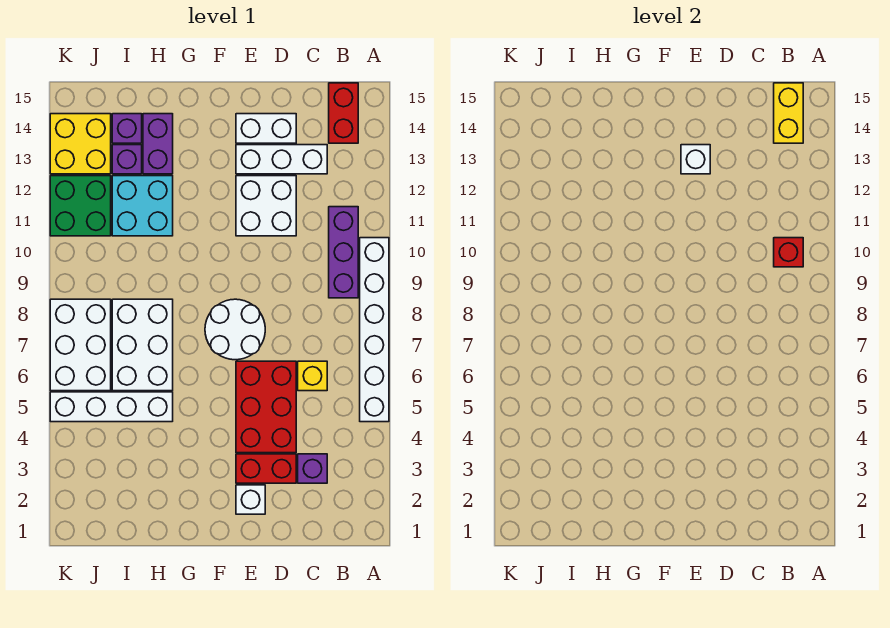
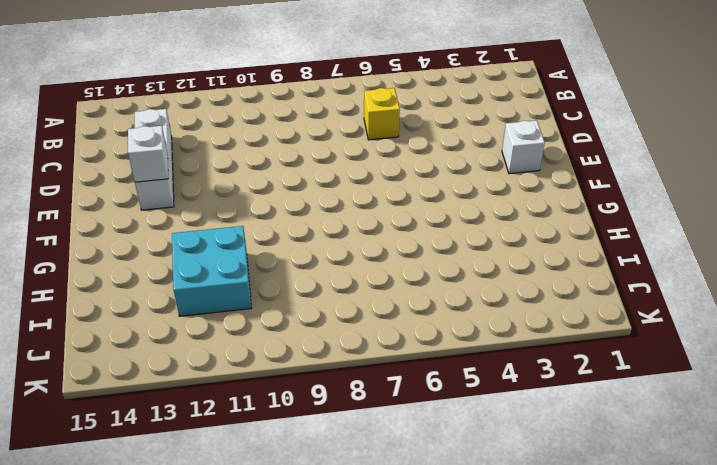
none -> white brick A5:A10 level 1
none -> purple brick B9:B11 level 1
none -> red brick B14:B15 level 1

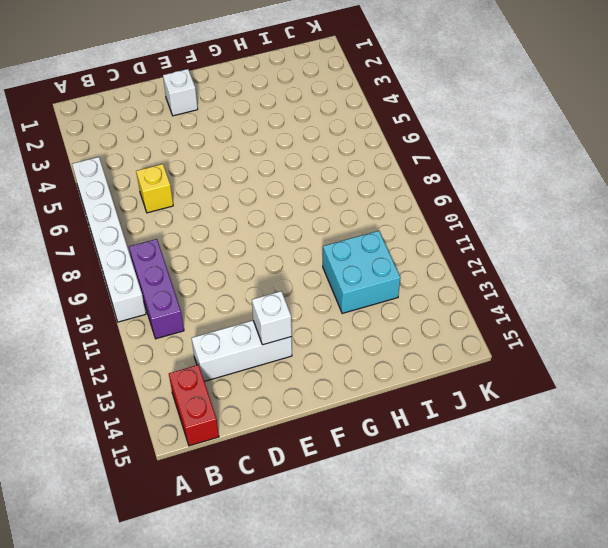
none -> purple brick C3 level 1
none -> red brick D3:E3 level 1
none -> red brick D4:E6 level 1

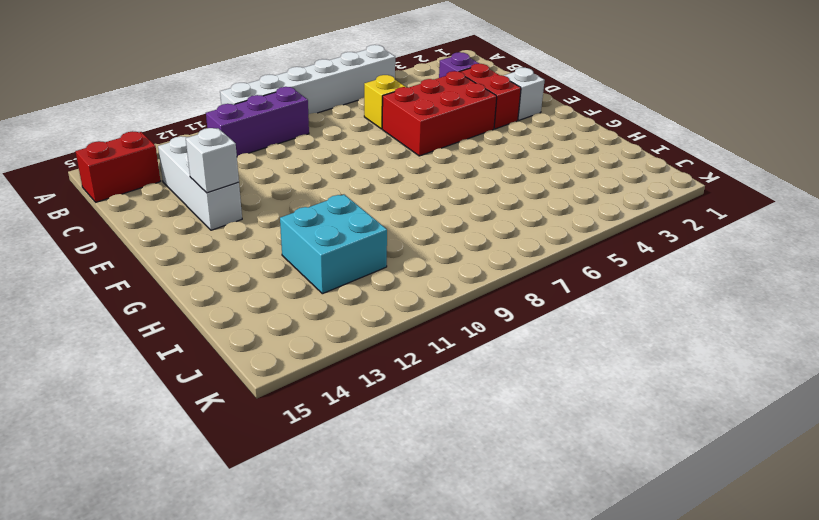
none -> white brick D11:E12 level 1
none -> white brick D14:E14 level 1
none -> white round brick E7:F8 level 1

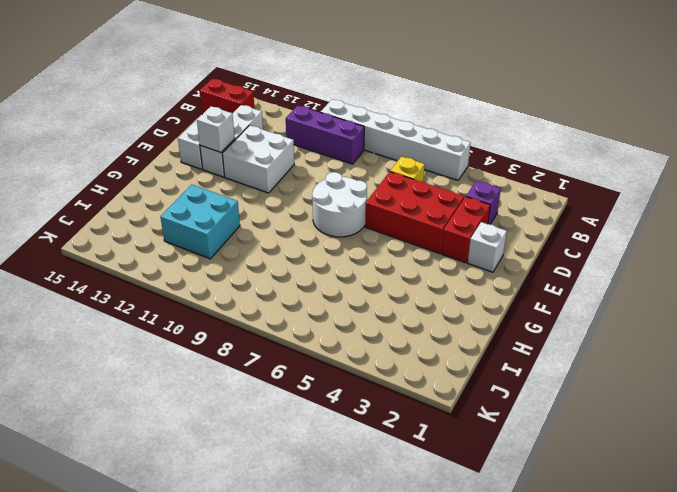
none -> white brick H5:K5 level 1
none -> white brick H6:I8 level 1
none -> purple brick H13:H14 level 1

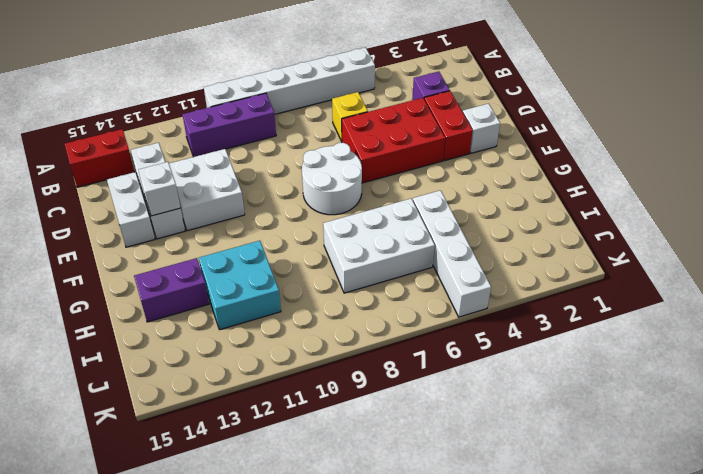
none -> purple brick I13 level 1
none -> purple brick I14 level 1
none -> white brick J6:K8 level 1

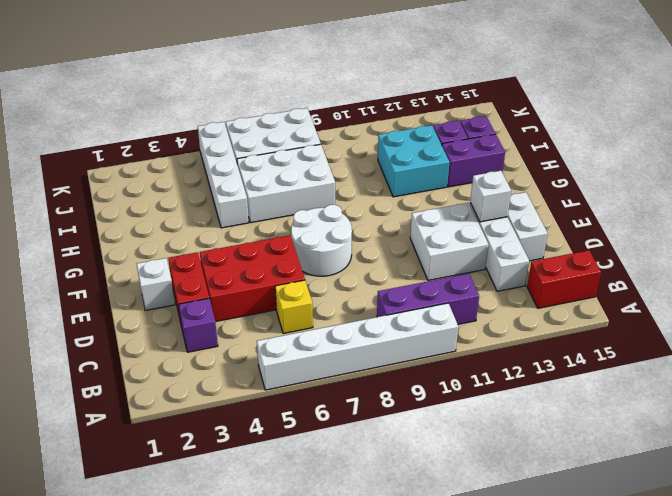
none -> green brick J11:K12 level 1
none -> yellow brick J13:K14 level 1
none -> red brick B10 level 2

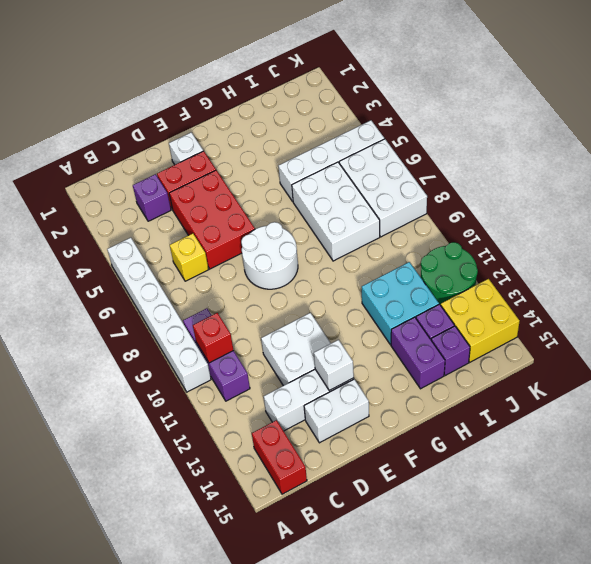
green round brick J11:K12 level 1 -> green brick J11:K12 level 1
none -> yellow brick B14:B15 level 2

